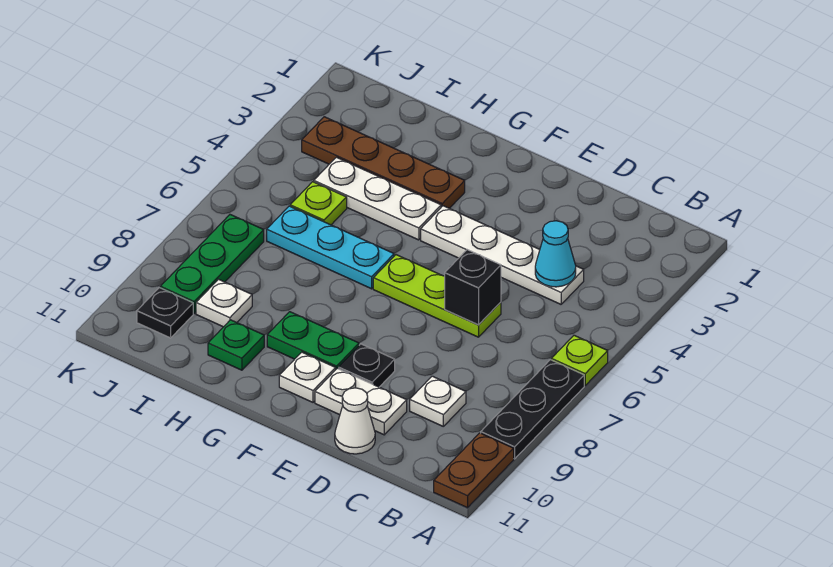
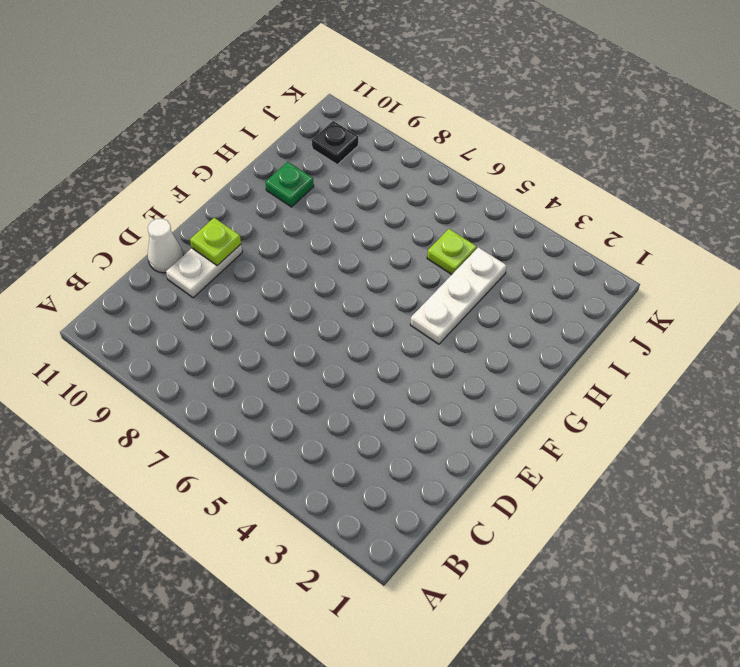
lime plate E10 level 2 -> lime plate A6 level 1
none -> black plate A7:A9 level 1
none -> brown plate A10:A11 level 1
none -> white plate C4:F4 level 1

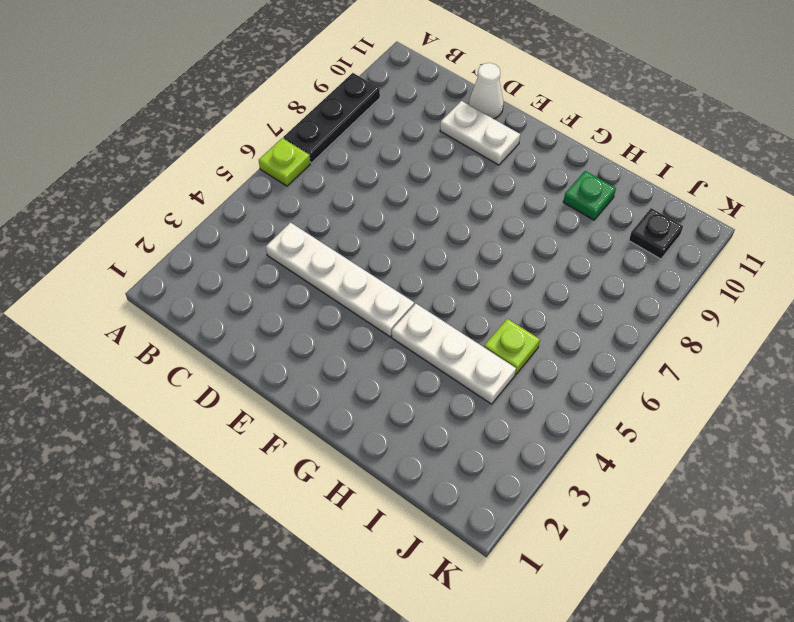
none -> brown plate A10:A11 level 1
none -> white plate C9 level 1
none -> lime plate D6:F6 level 1

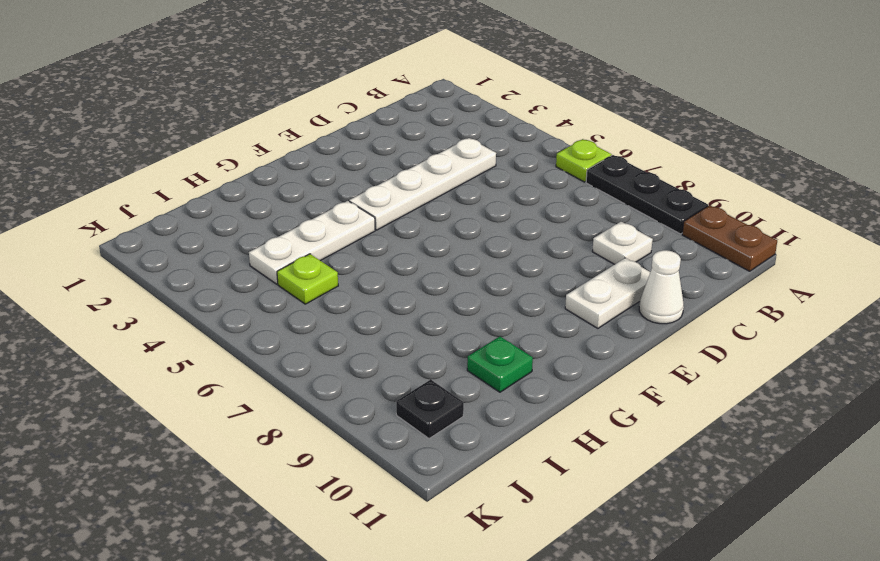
none -> lime plate D6:F6 level 1
none -> black plate E9 level 1
none -> green plate F9:G9 level 1

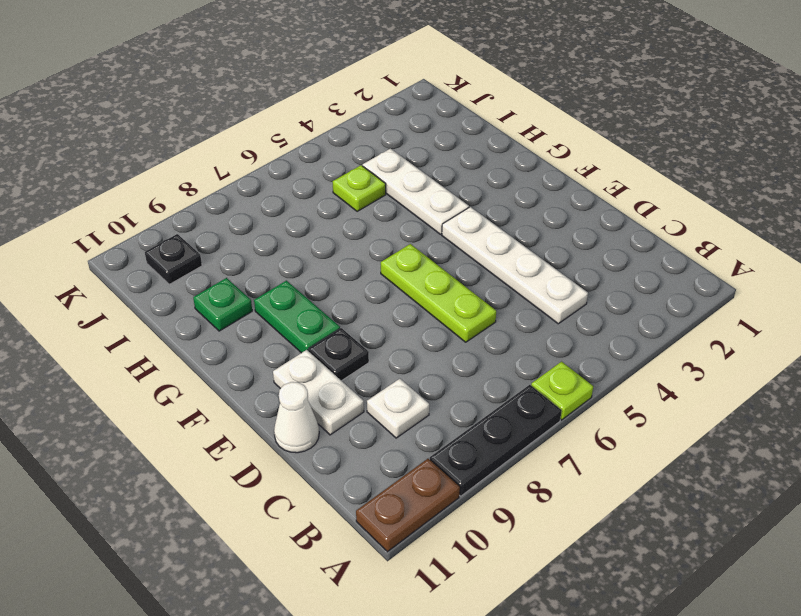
none -> white plate F10 level 1
none -> brown plate G3:J3 level 1
none -> cyan plate G6:I6 level 1

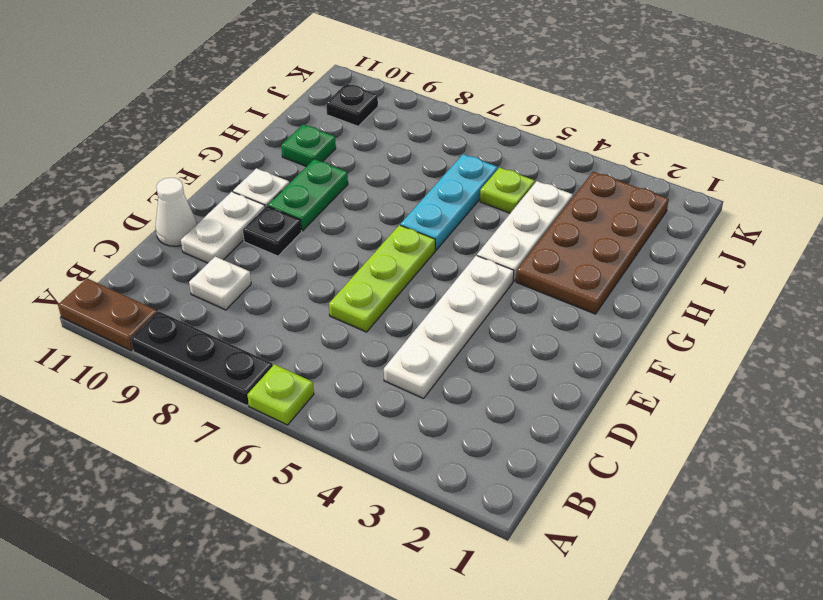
brown plate G2:J3 level 1 -> brown plate G3:J3 level 1
none -> white plate I9 level 1
none -> green plate J7:J9 level 1
none -> cyan cone C4 level 2

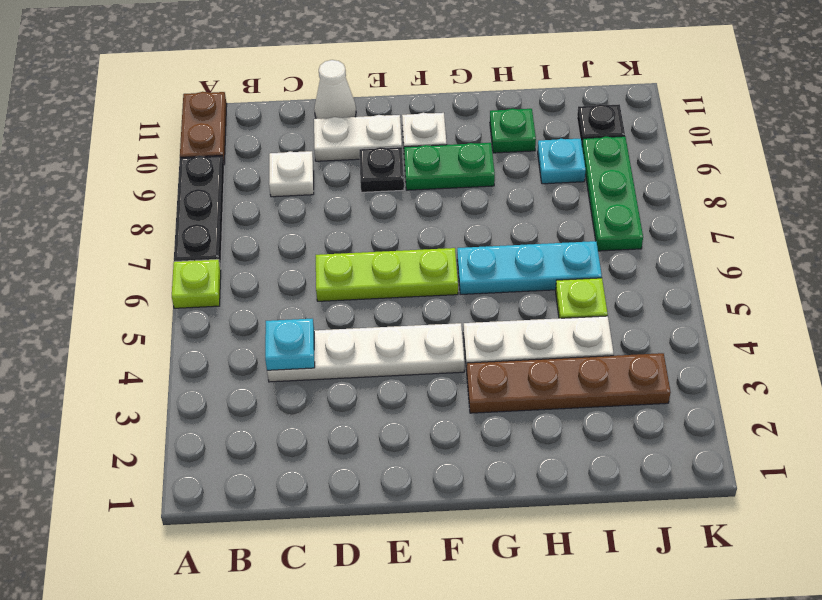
cyan plate C4 level 2 -> cyan cone C4 level 2
cyan plate I9 level 1 -> white plate I9 level 1
none -> black brick D6 level 2

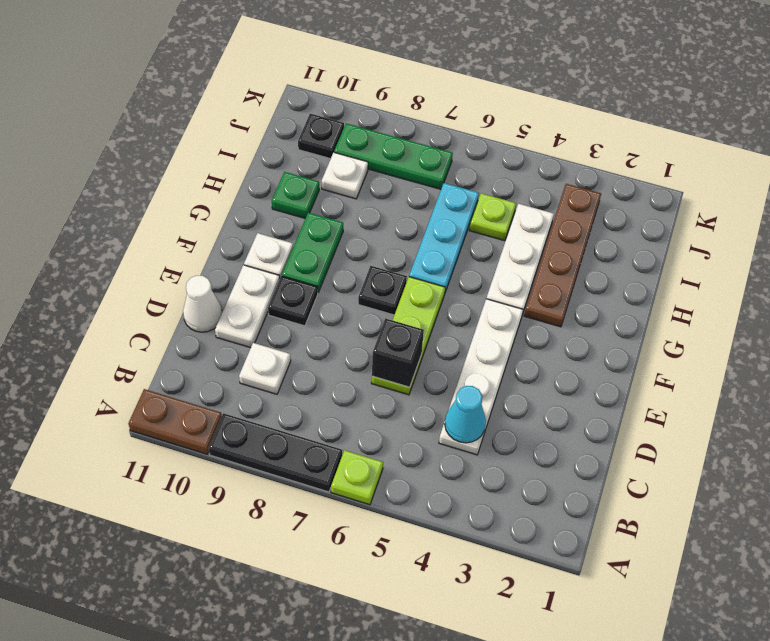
black plate F7 level 1 -> none

